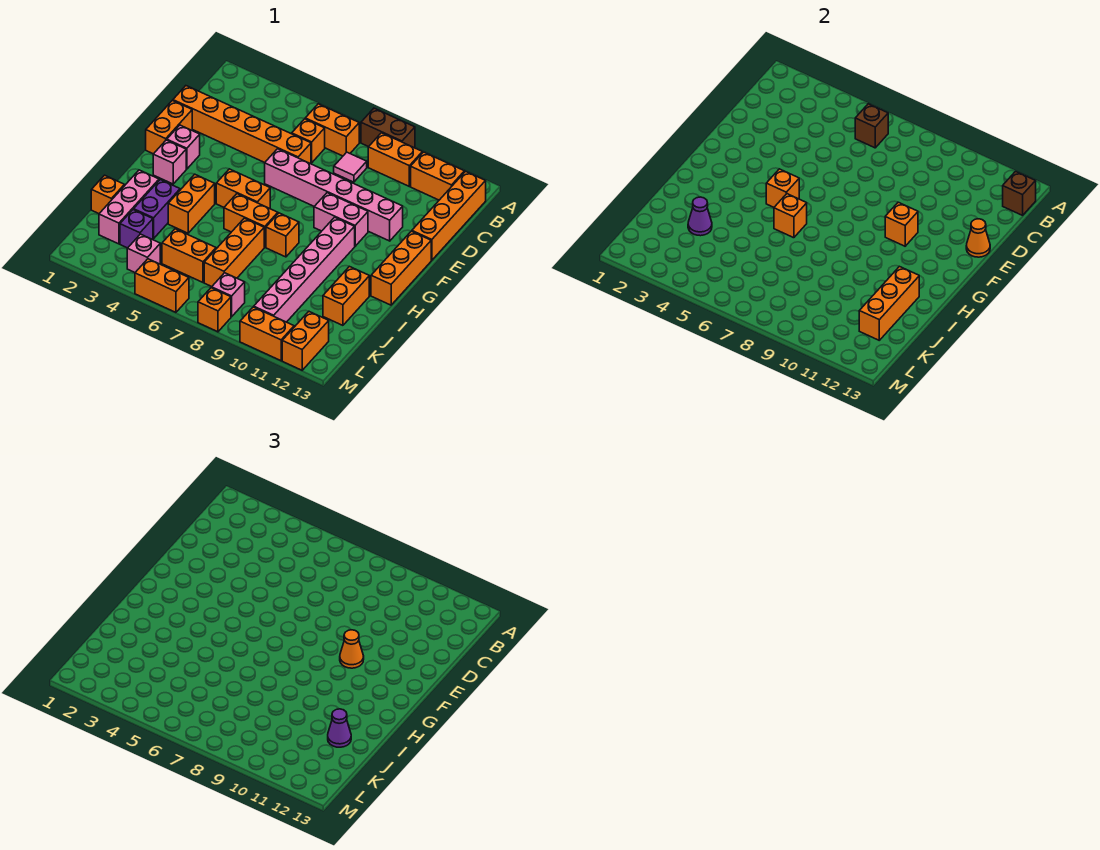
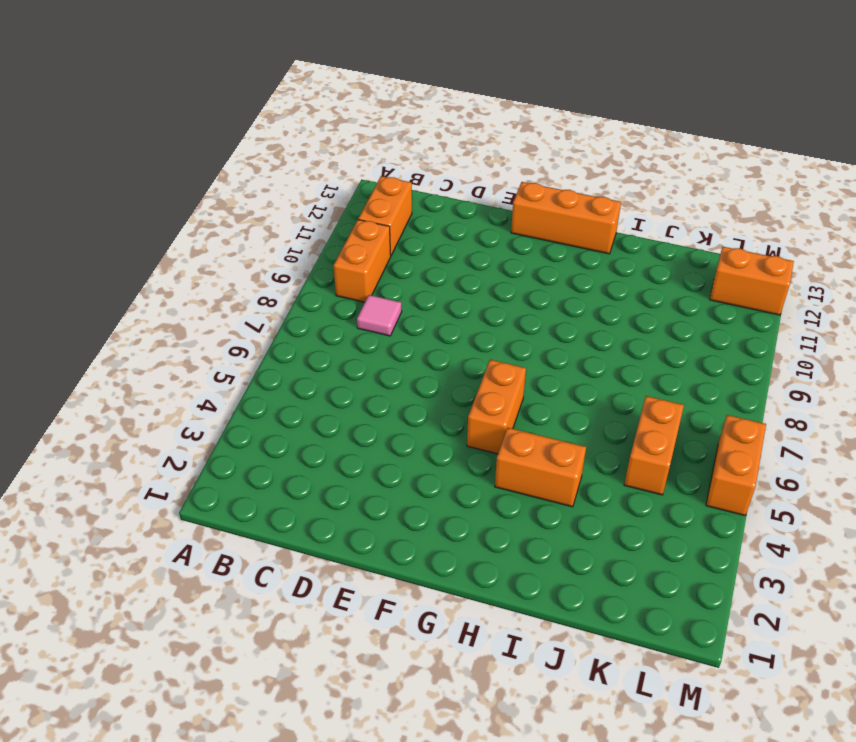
none -> brown brick A8:A9 level 1
none -> orange brick B6:B7 level 1
none -> orange brick B13:E13 level 1
none -> orange brick C6 level 1

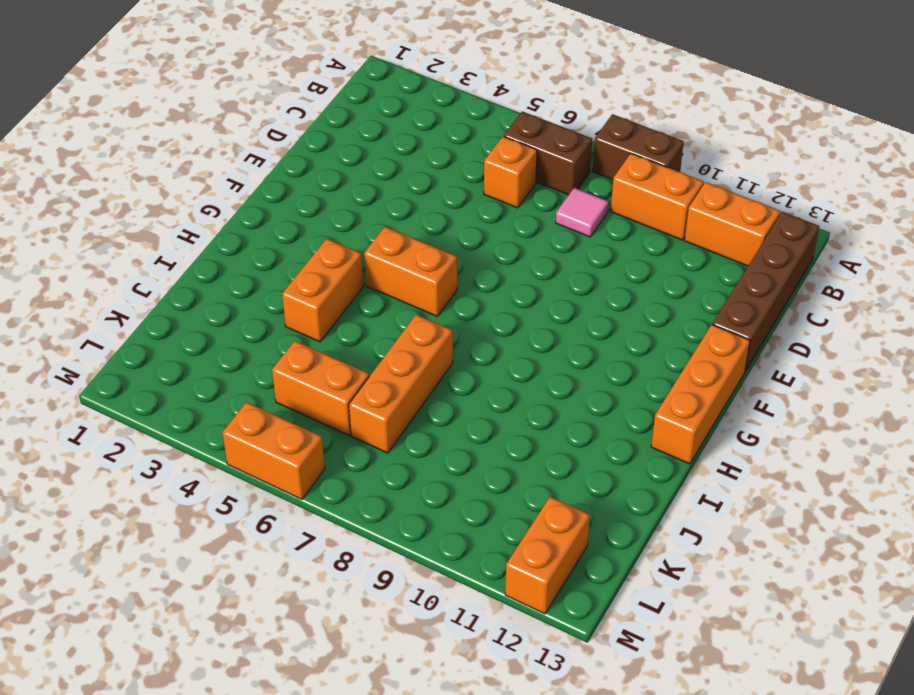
brown brick B6:B7 level 1 -> orange brick B6:B7 level 1
brown brick B13:E13 level 1 -> orange brick B13:E13 level 1
none -> orange brick D1:D6 level 1
none -> orange brick E1:F1 level 1
none -> pink brick E6:E11 level 1
none -> pink brick F2 level 1

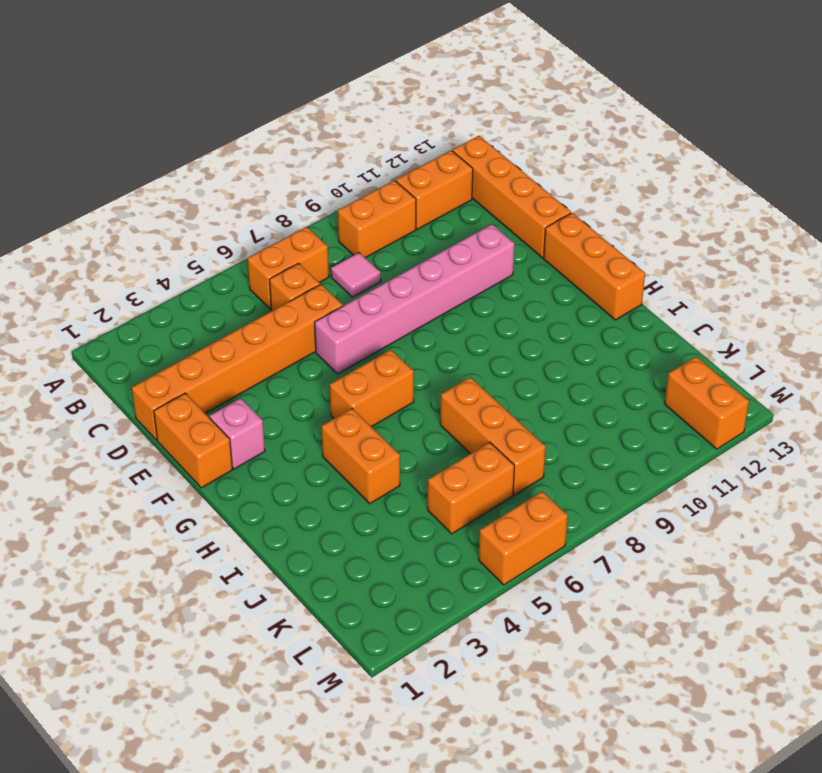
none -> brown brick A8:A9 level 1
none -> pink brick F9:F10 level 1
none -> pink brick G2 level 1
none -> pink brick G10:L10 level 1

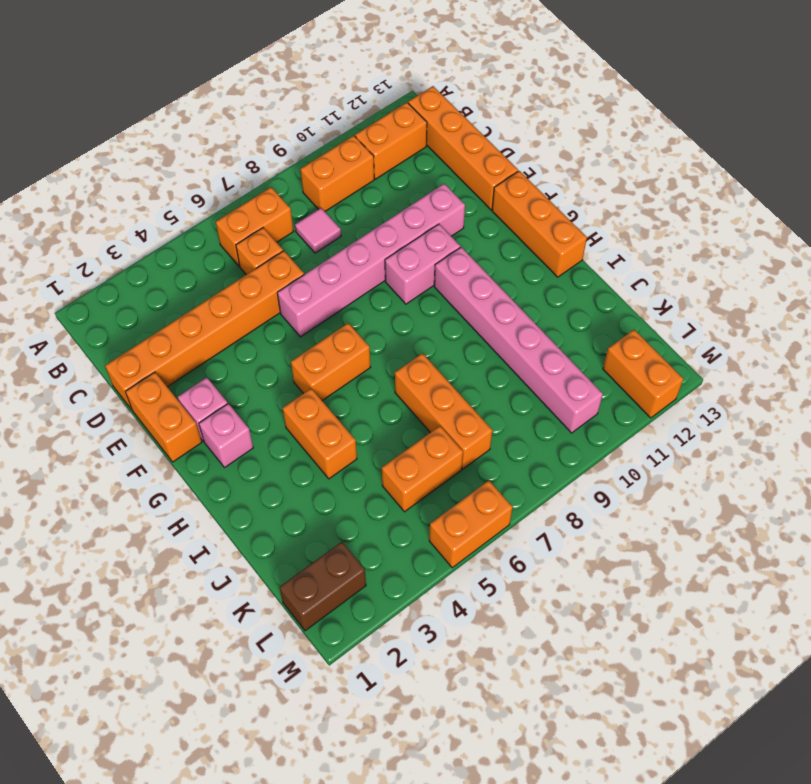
brown brick L1:L2 level 1 -> brown brick A8:A9 level 1
none -> orange brick H6:H7 level 1
none -> orange brick H8 level 1
none -> pink brick I2:K2 level 1
none -> purple brick I3:J3 level 1

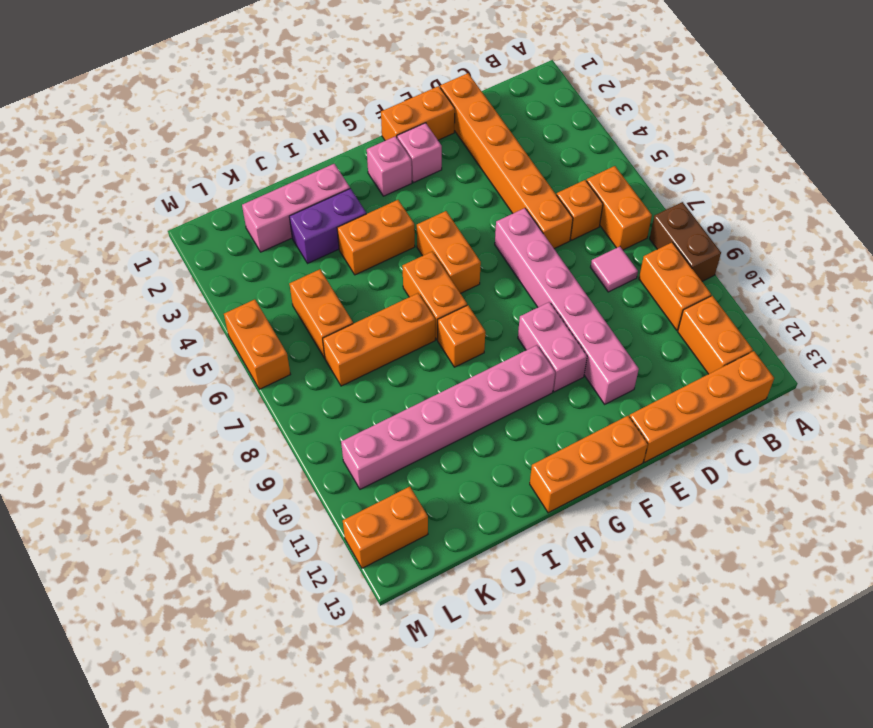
none -> orange brick I12:J12 level 1
none -> orange brick J1 level 1
none -> purple brick K3 level 1
none -> pink brick L4 level 1

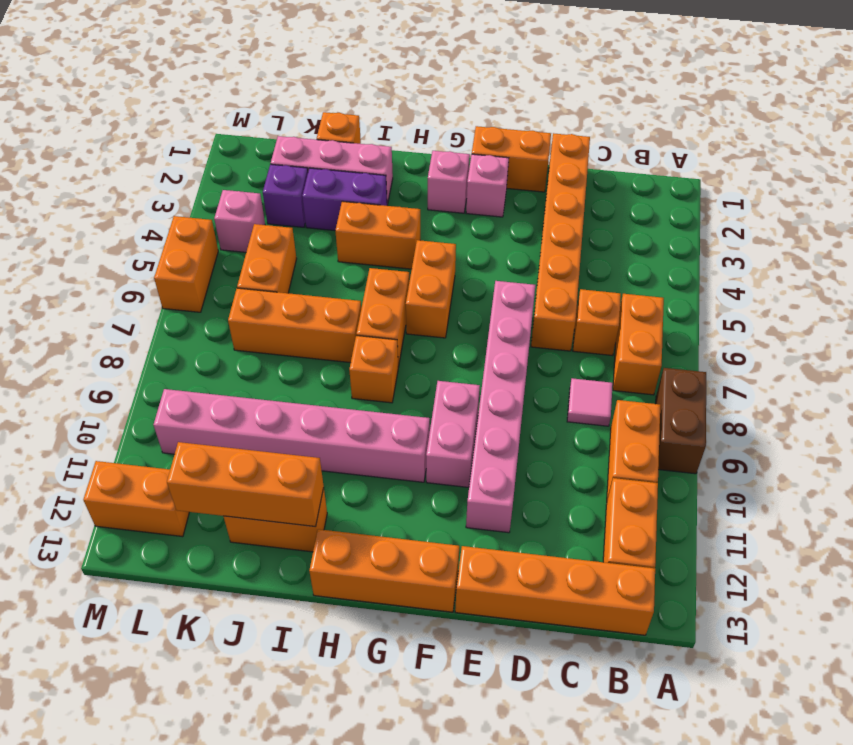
none -> pink brick L8 level 1
none -> orange brick M8 level 1
none -> orange brick M10:M11 level 1
none -> brown brick B6 level 2

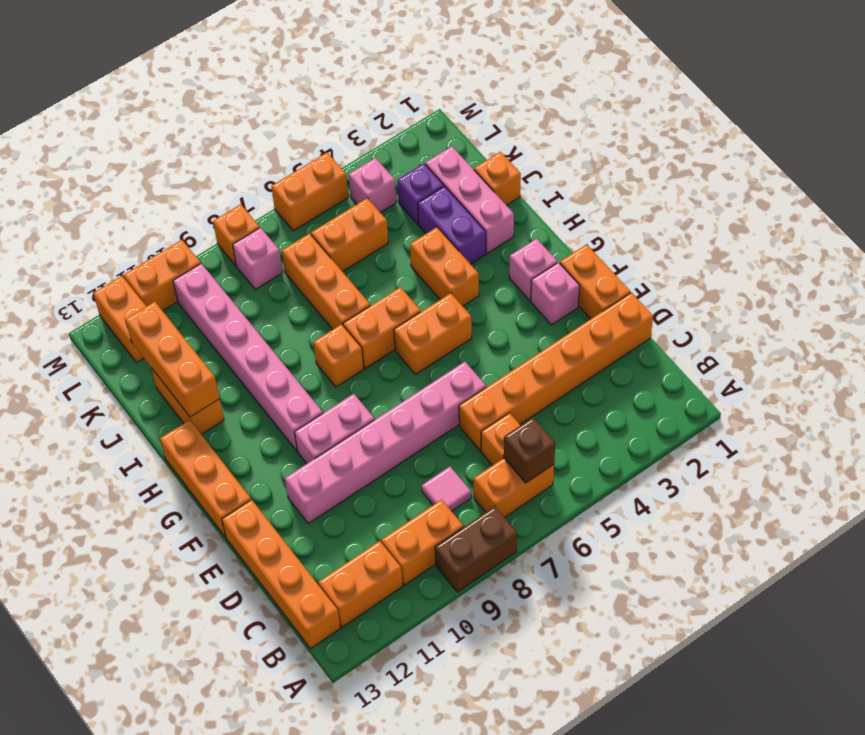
none -> brown brick B13 level 2
none -> orange cone E13 level 2
none -> orange brick F10 level 2
none -> orange brick G5 level 2

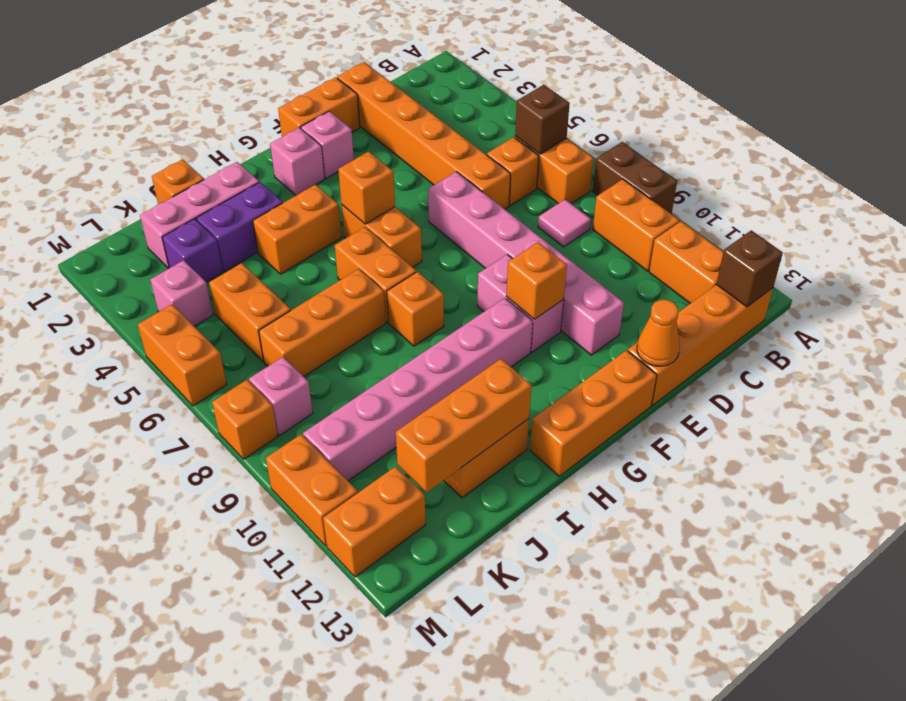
none -> orange brick H6 level 2
none -> purple cone J3 level 2
none -> orange cone F10 level 3
none -> purple cone J12 level 3

